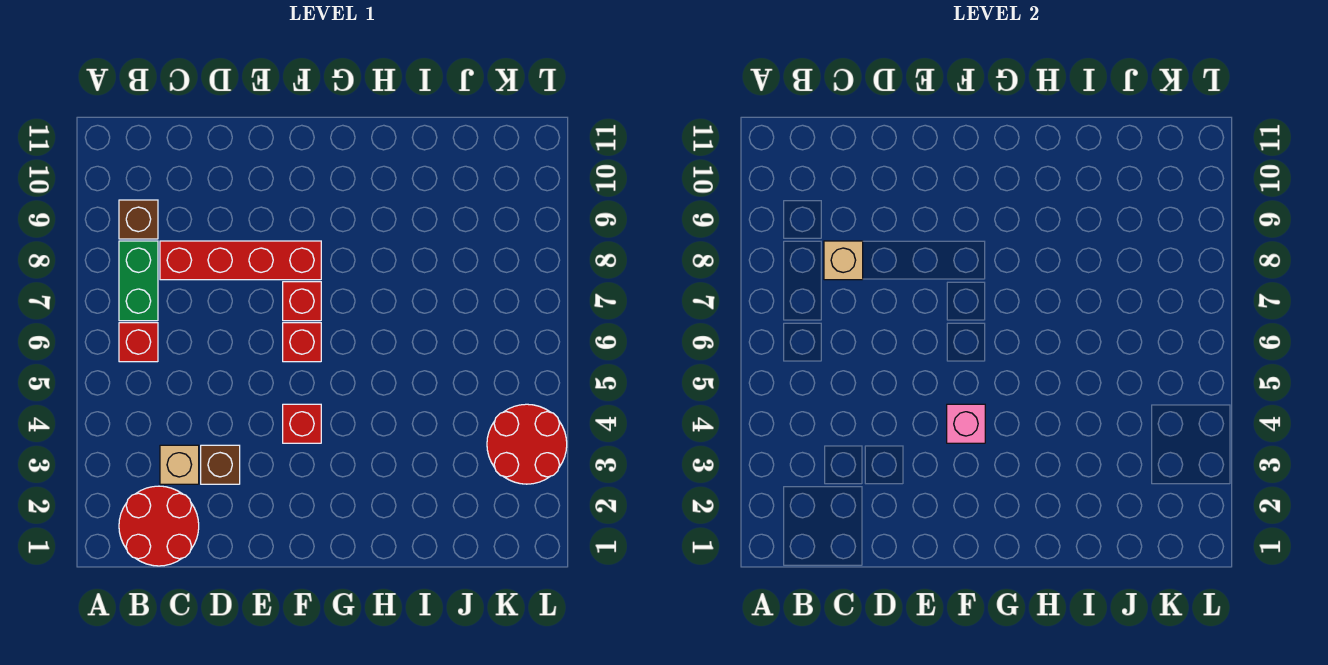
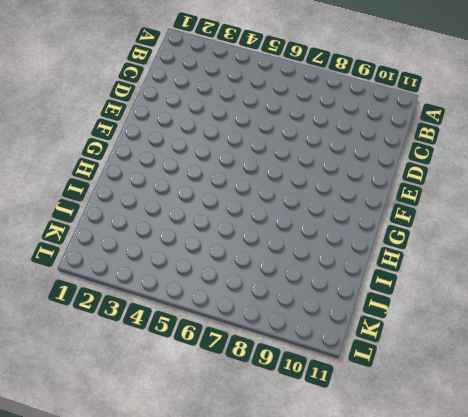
none -> red round brick B1:C2 level 1
none -> red brick B6 level 1
none -> green brick B7:B8 level 1

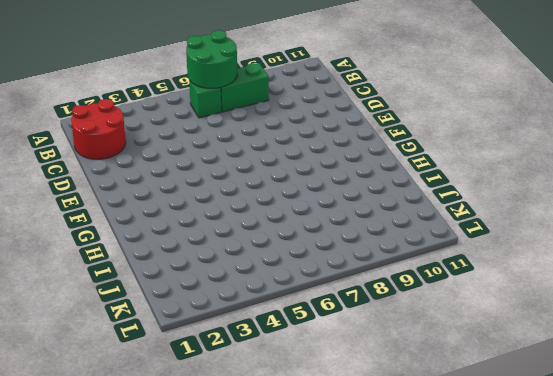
green round brick A6:B7 level 2 -> none
green brick B6 level 1 -> red brick B6 level 1
none -> brown brick B9 level 1
none -> tan brick C3 level 1
none -> red brick C8:F8 level 1

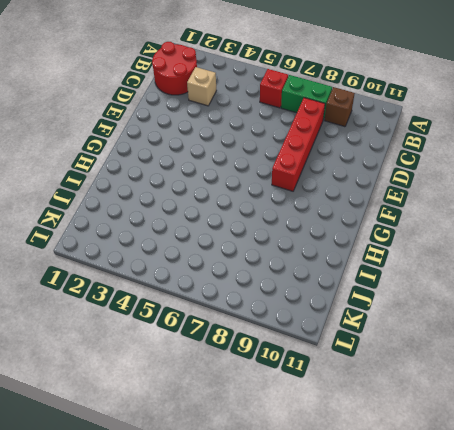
none -> brown brick D3 level 1
none -> red brick F4 level 1
none -> red brick F6 level 1

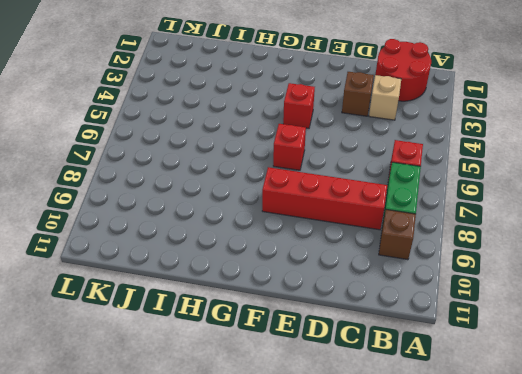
none -> red brick F7 level 1
none -> red round brick K3:L4 level 1
none -> tan brick C8 level 2

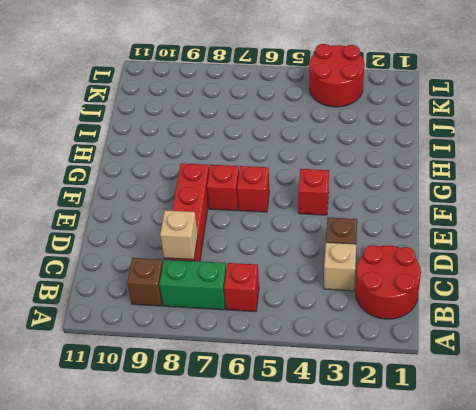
none -> pink brick F4 level 2

